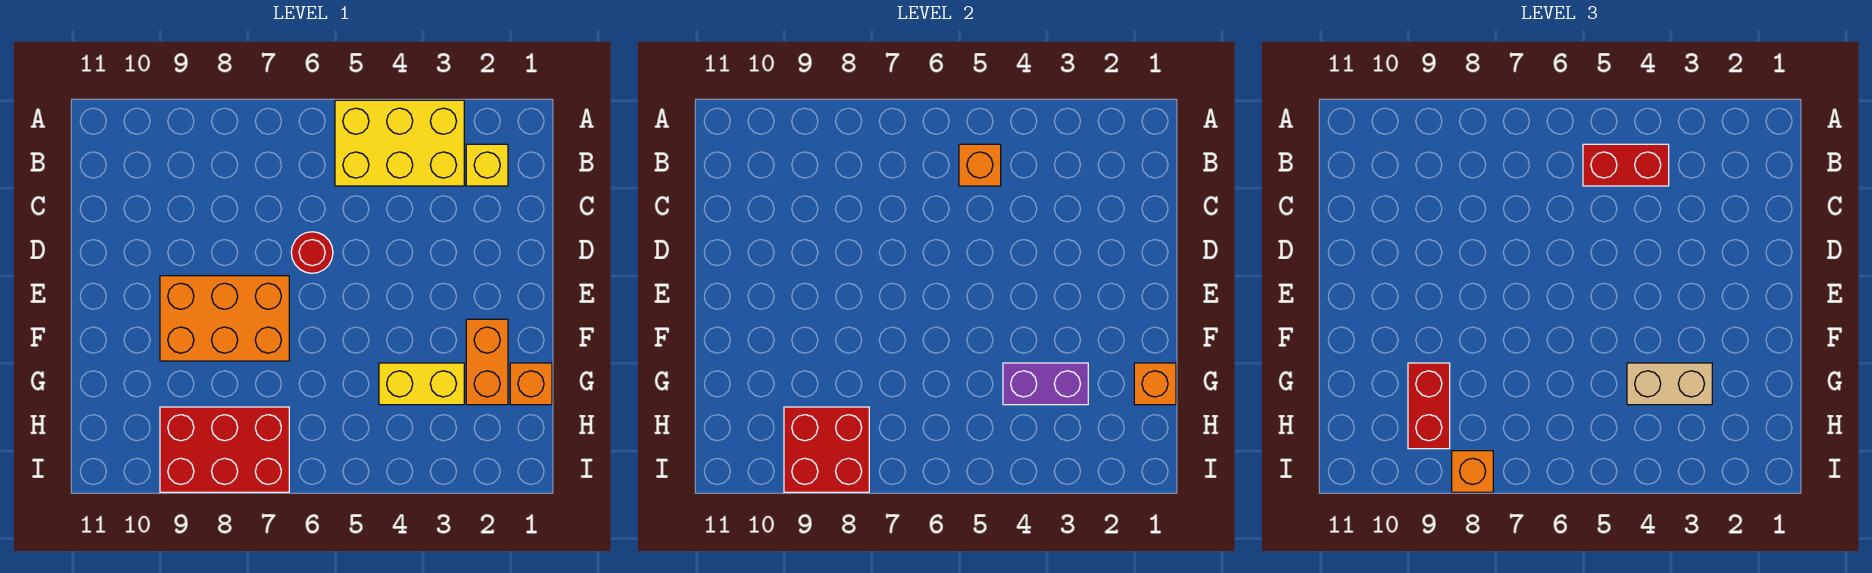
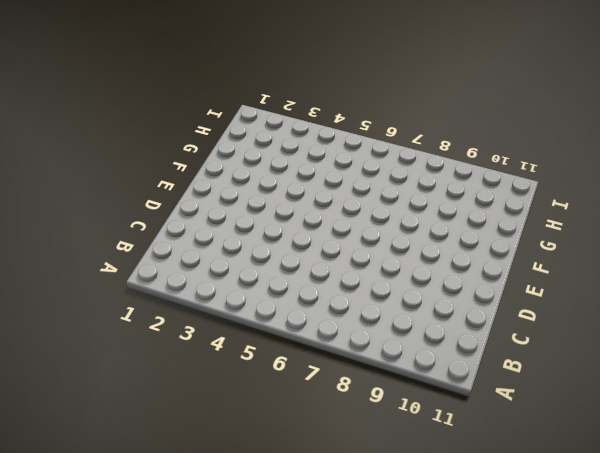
none -> yellow brick A3:B5 level 1
none -> yellow brick B2 level 1
none -> red round brick D6 level 1

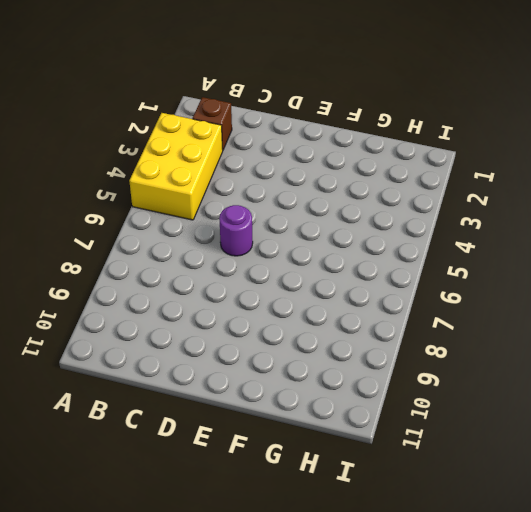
brown brick B2 level 1 -> yellow brick B2 level 1
purple round brick D6 level 1 -> red round brick D6 level 1
none -> orange brick E7:F9 level 1
none -> orange brick F2:G2 level 1
none -> orange brick G1 level 1

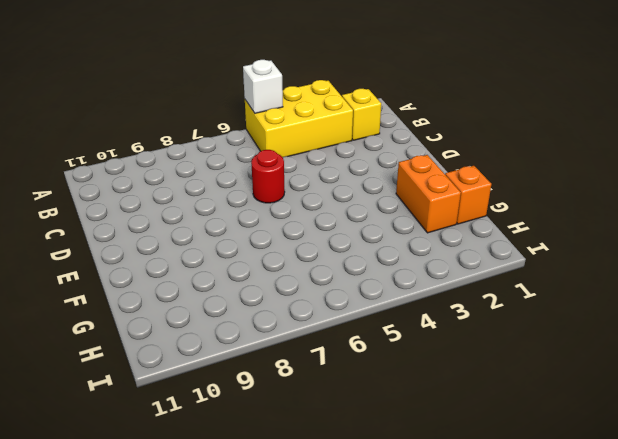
white brick A5 level 2 -> none
none -> orange brick E7:F9 level 1
none -> yellow brick G3:G4 level 1
none -> red brick H7:I9 level 1

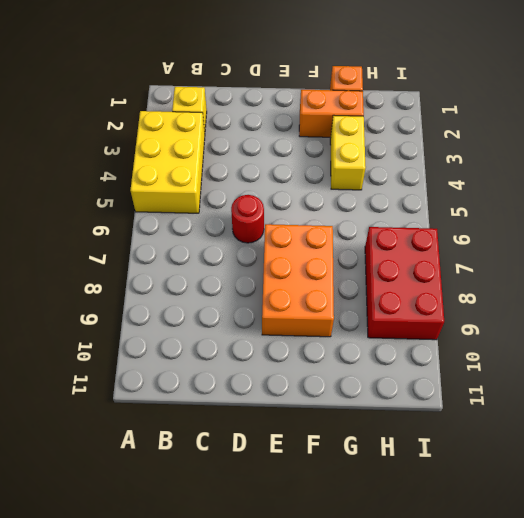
none -> orange brick B5 level 2
none -> orange brick G1 level 2
none -> purple brick G3:G4 level 2

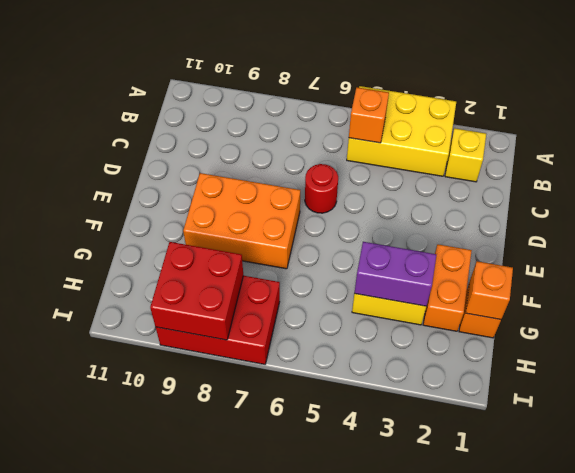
none -> red brick B4:B5 level 3
none -> tan brick G3:G4 level 3
none -> red brick G9:H9 level 3

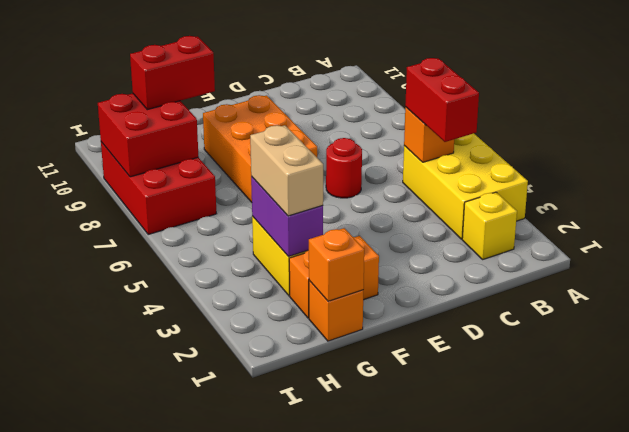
none -> orange brick I8 level 3

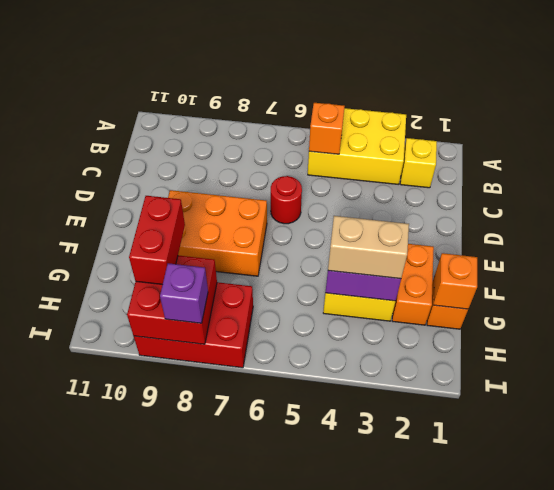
purple brick I8 level 3 -> orange brick I8 level 3
none -> red brick B4:B5 level 3

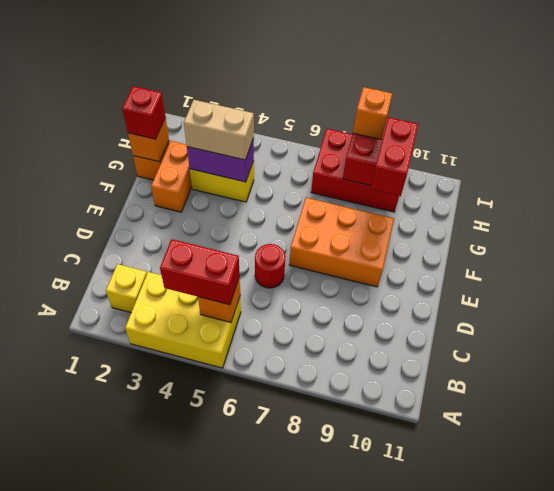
red brick G1 level 3 -> none

